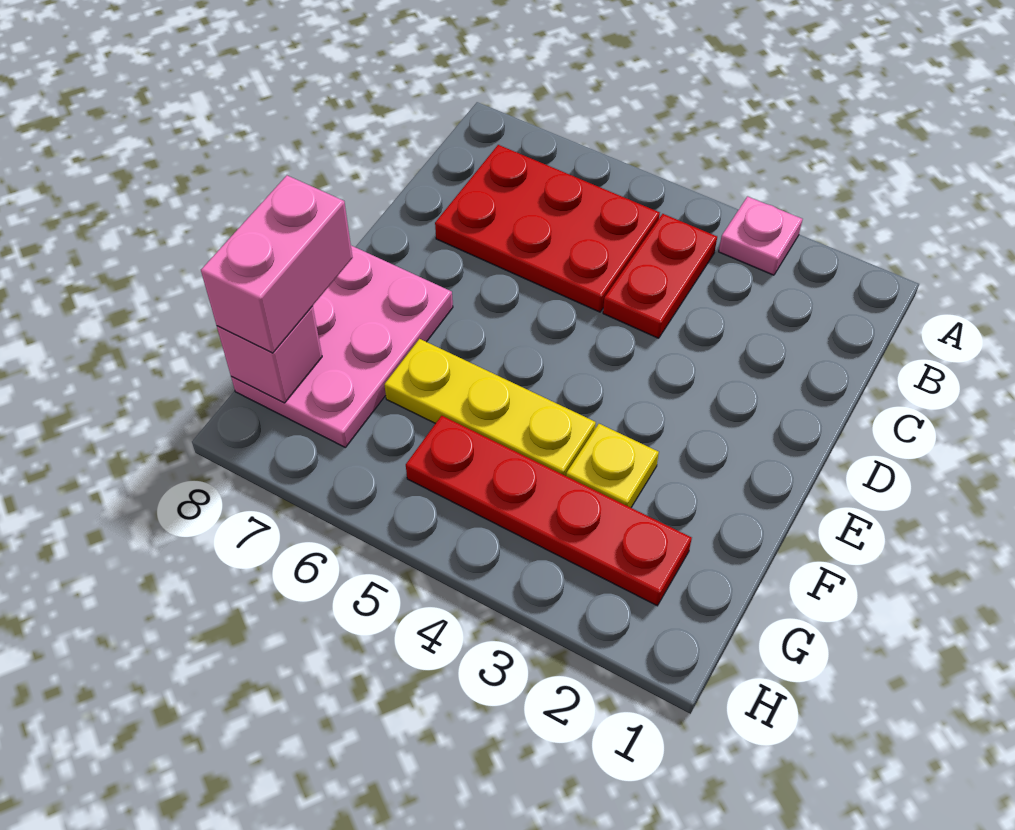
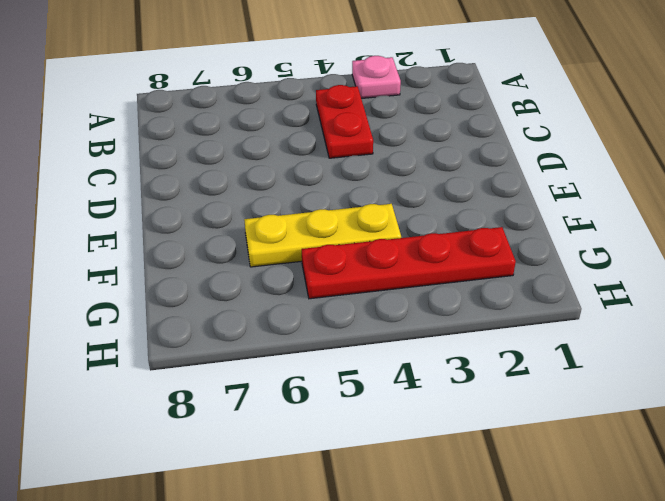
none -> red plate B5:C7 level 1
none -> pink plate E7:G8 level 1

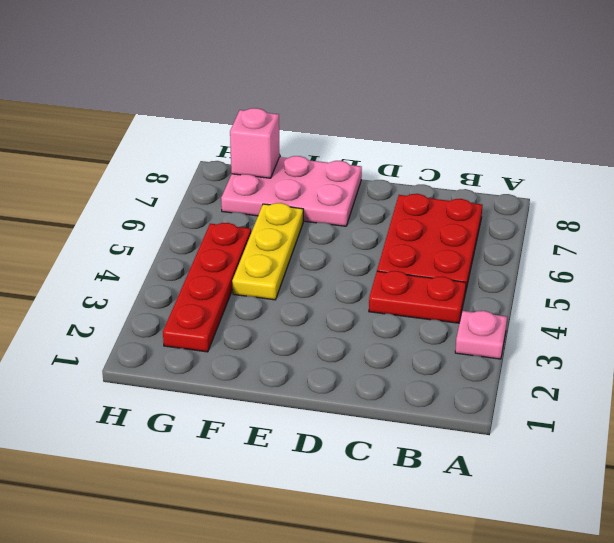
none -> yellow plate F3 level 1
none -> pink brick F8:G8 level 3

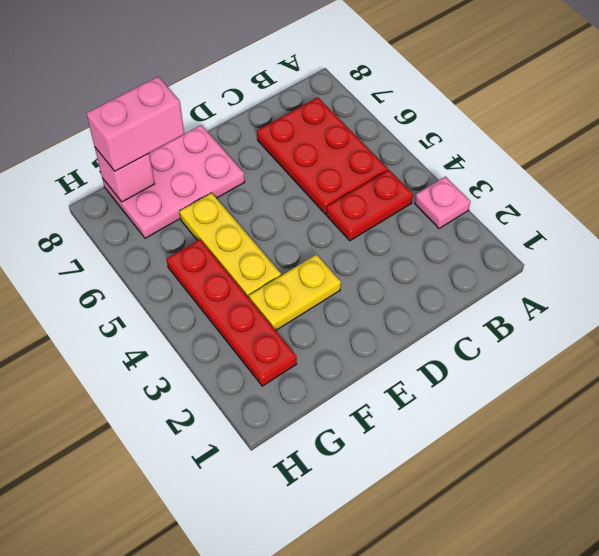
yellow plate E3:F3 level 1 -> yellow plate F3 level 1

